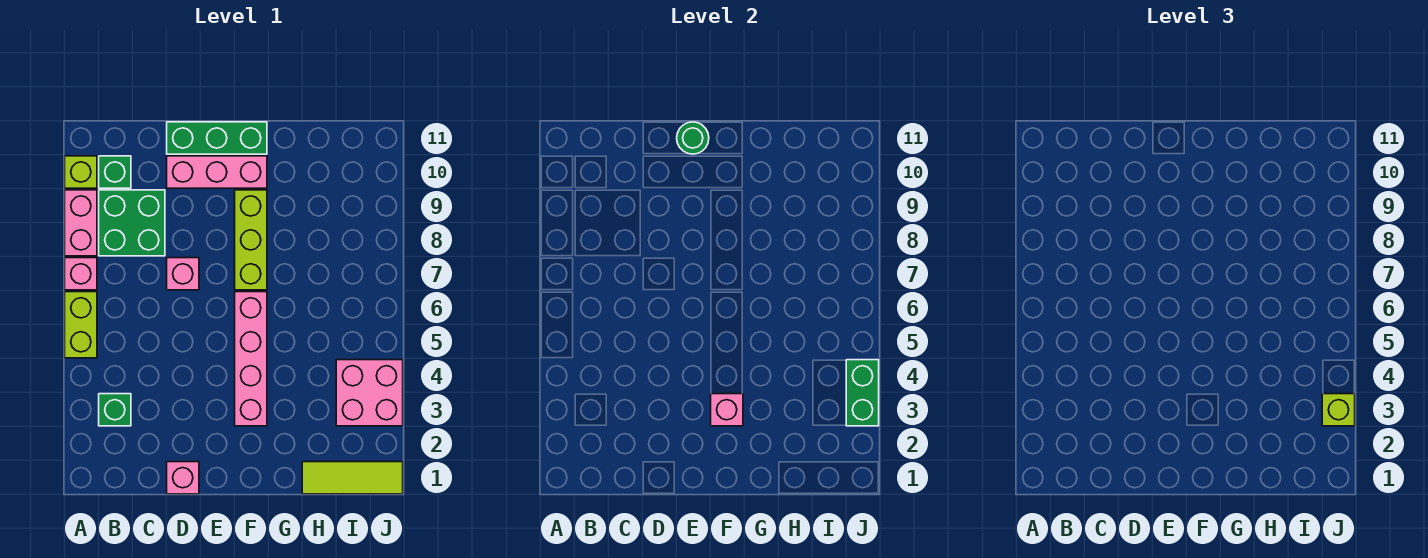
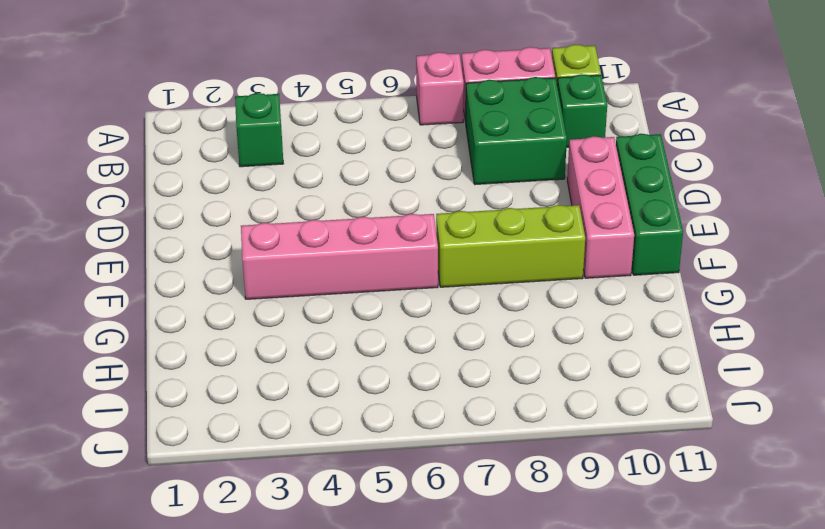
none -> lime brick A5:A6 level 1
none -> pink brick D1 level 1
none -> pink brick D7 level 1

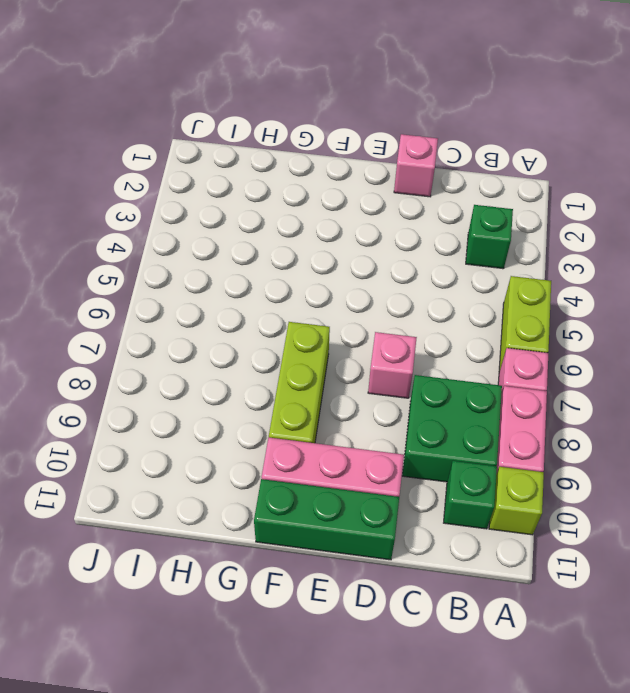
none -> pink brick F3:F6 level 1
none -> lime tile H1:J1 level 1
none -> pink brick I3:J4 level 1

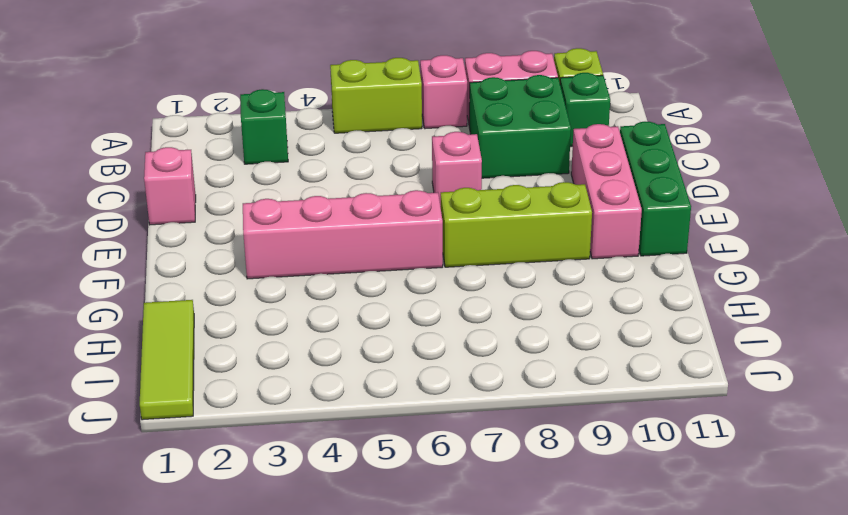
none -> pink brick I3:J4 level 1
none -> green round brick E11 level 2
none -> pink brick F3 level 2

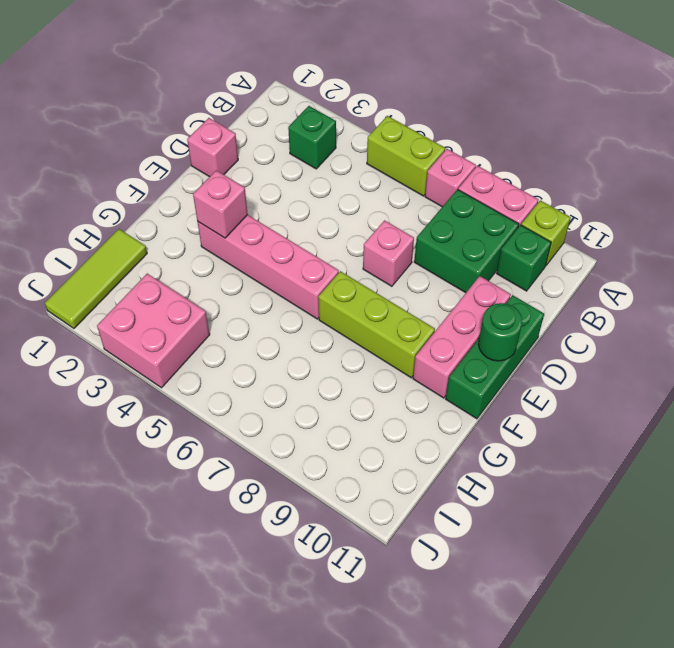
none -> green brick J3:J4 level 2
none -> lime brick J3 level 3

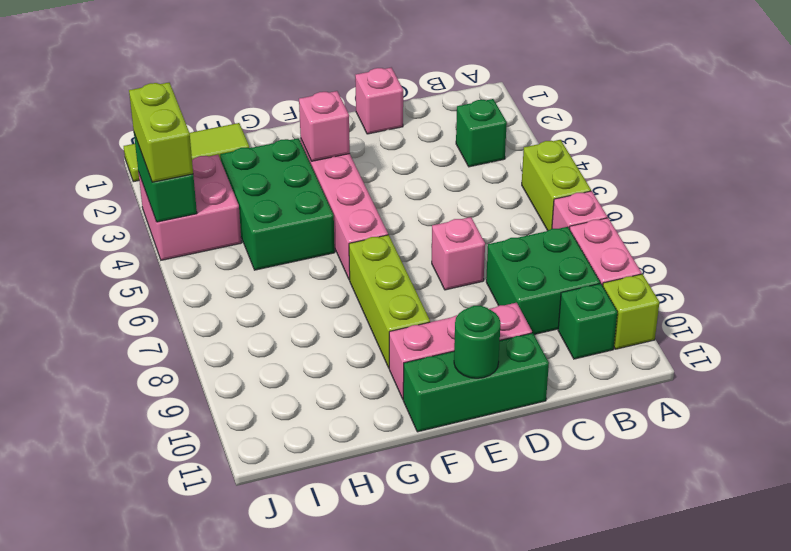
green brick G3:H5 level 1 -> none
lime brick J3:J4 level 3 -> lime brick J3 level 3

